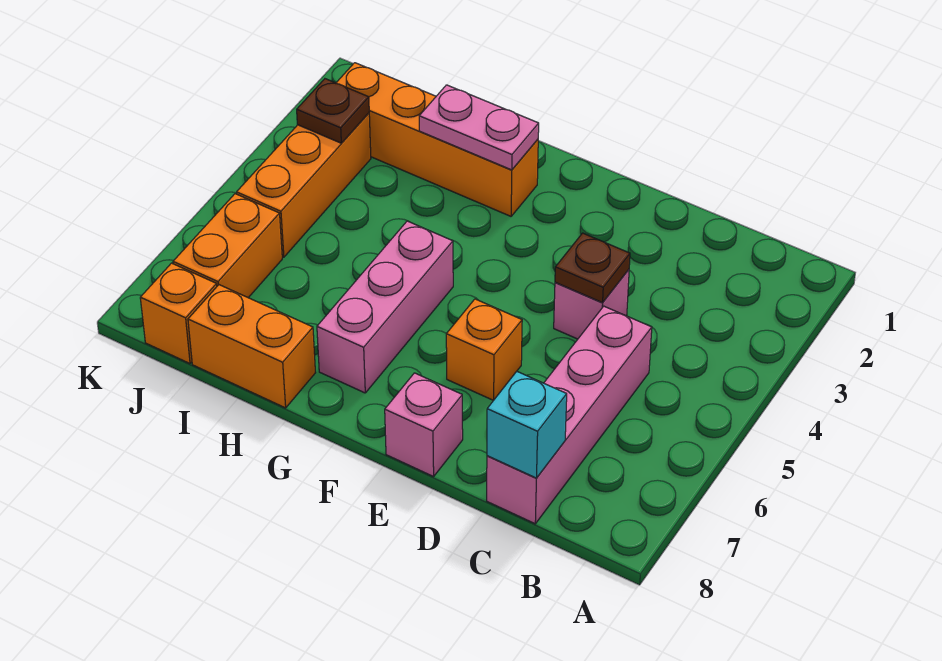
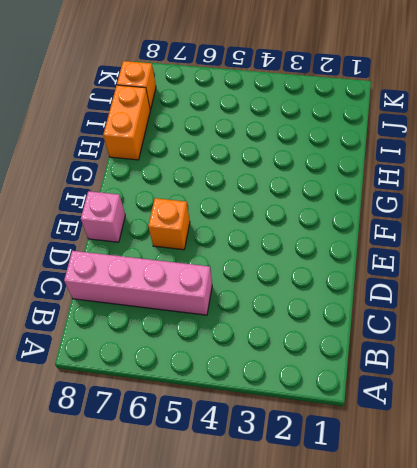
none -> pink brick D4 level 1
none -> orange brick G2:J2 level 1
none -> pink brick G5:G7 level 1

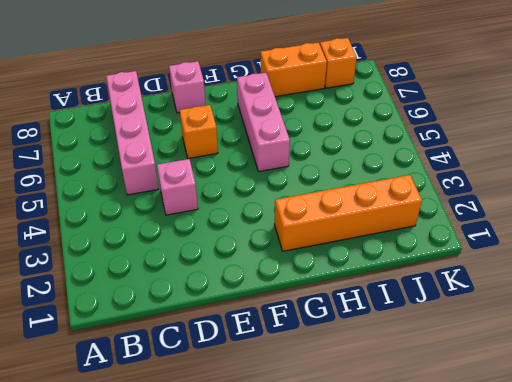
none -> orange brick J3:J5 level 1
none -> orange brick J6:J7 level 1
none -> cyan brick C8 level 2

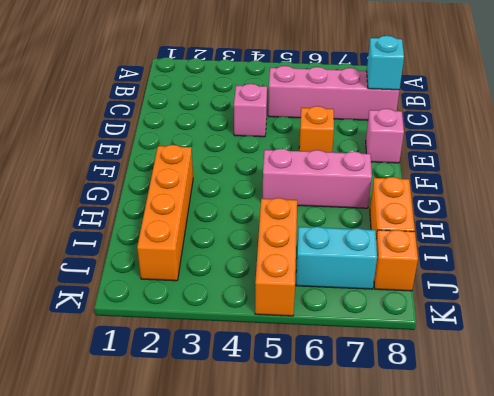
orange brick I5:K5 level 1 -> orange brick J3:J5 level 1
cyan brick J6:J7 level 1 -> orange brick J6:J7 level 1
none -> brown plate D4 level 2
none -> pink plate G2:H2 level 2
none -> brown plate J3 level 2

